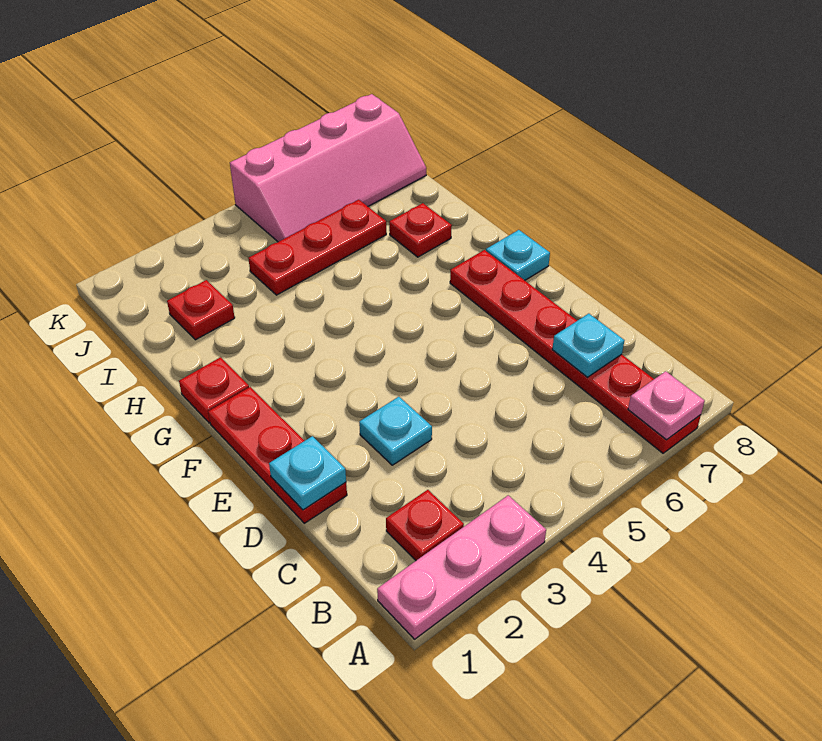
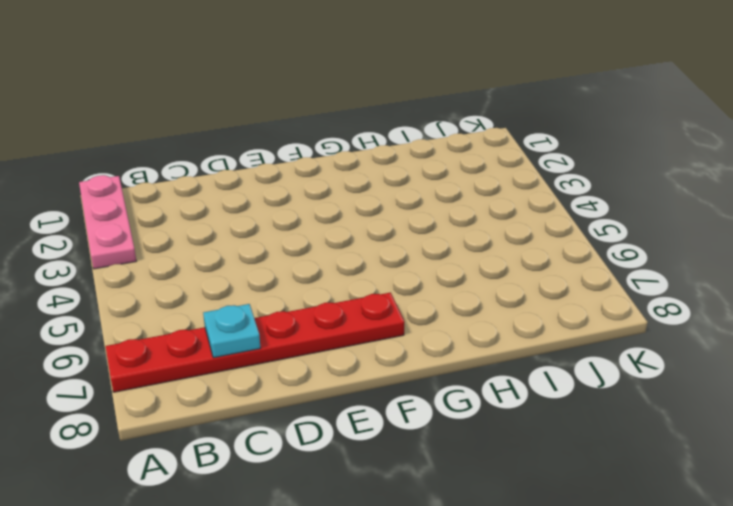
none -> red plate B2 level 1
none -> red plate D1:F1 level 1
none -> cyan plate D3 level 1

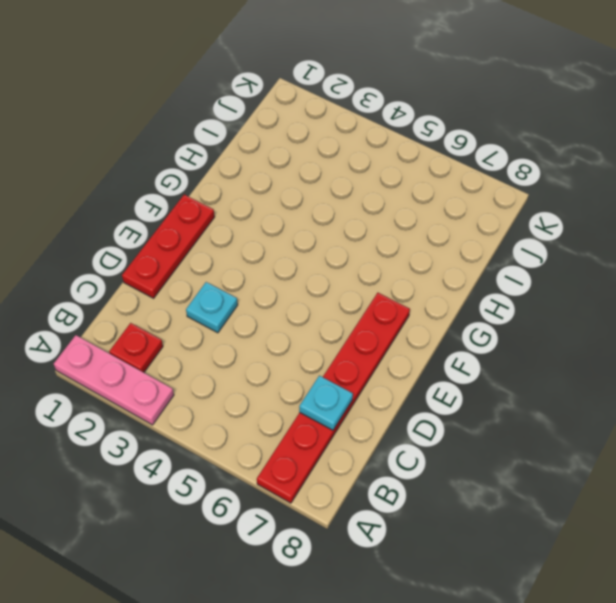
none -> cyan plate F8 level 1
none -> red plate G1 level 1
none -> red plate H7 level 1

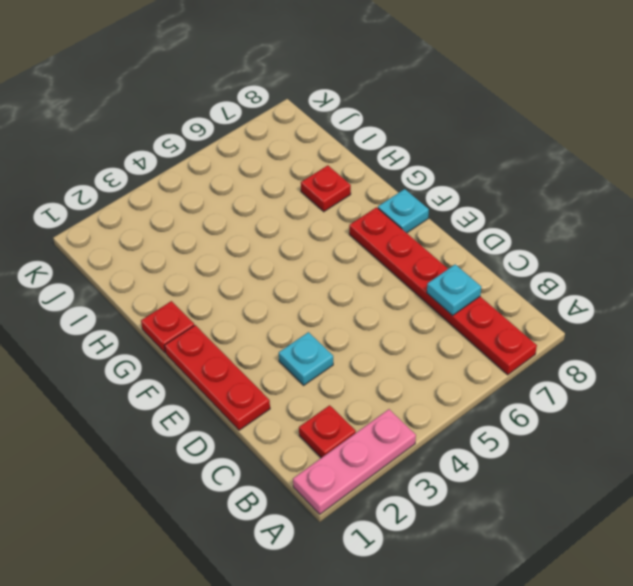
none -> red plate I2 level 1
none -> red plate I4:I6 level 1
none -> pink slope J5:K8 level 1 top K

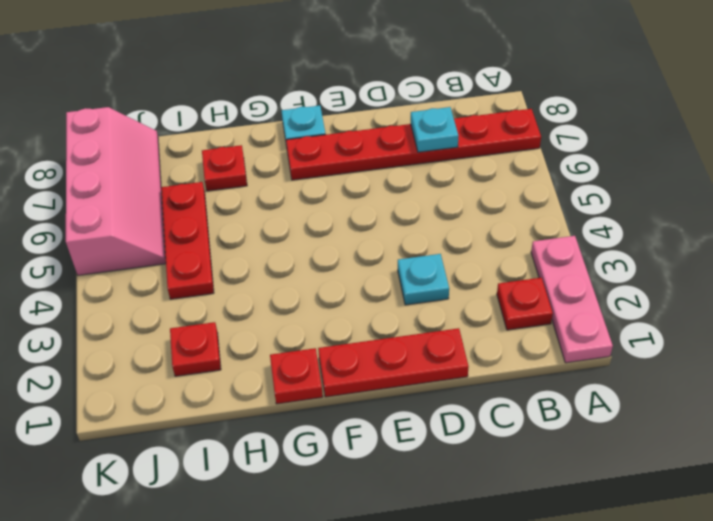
none -> pink plate A7 level 2
none -> cyan plate D1 level 2

